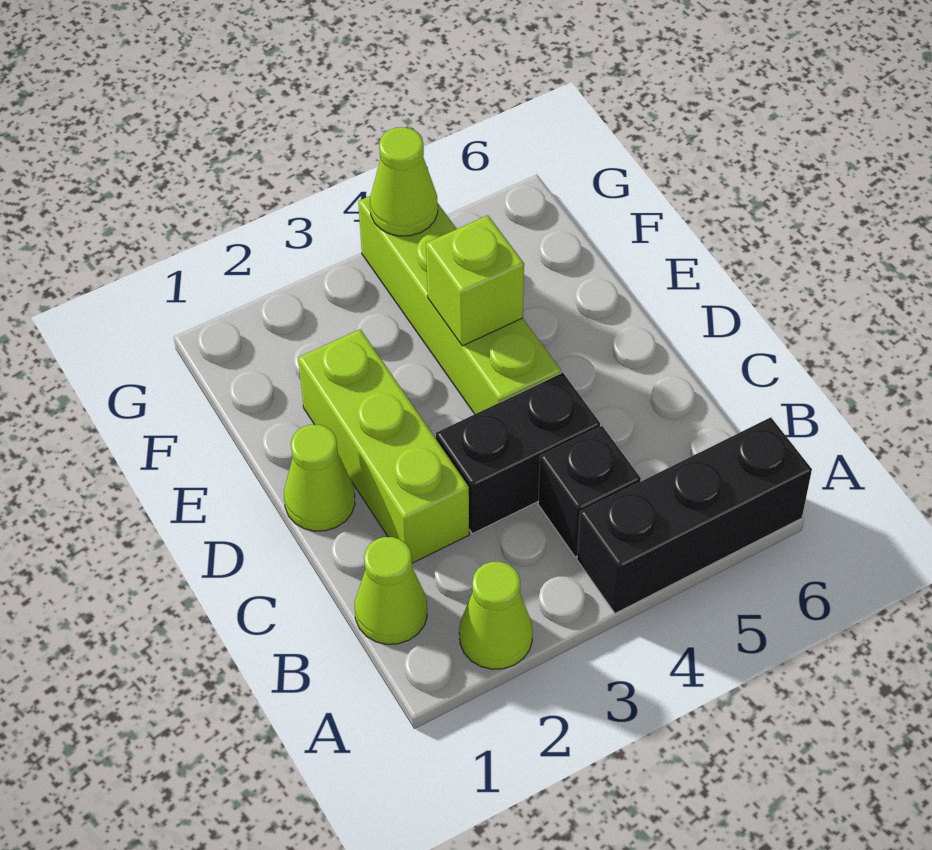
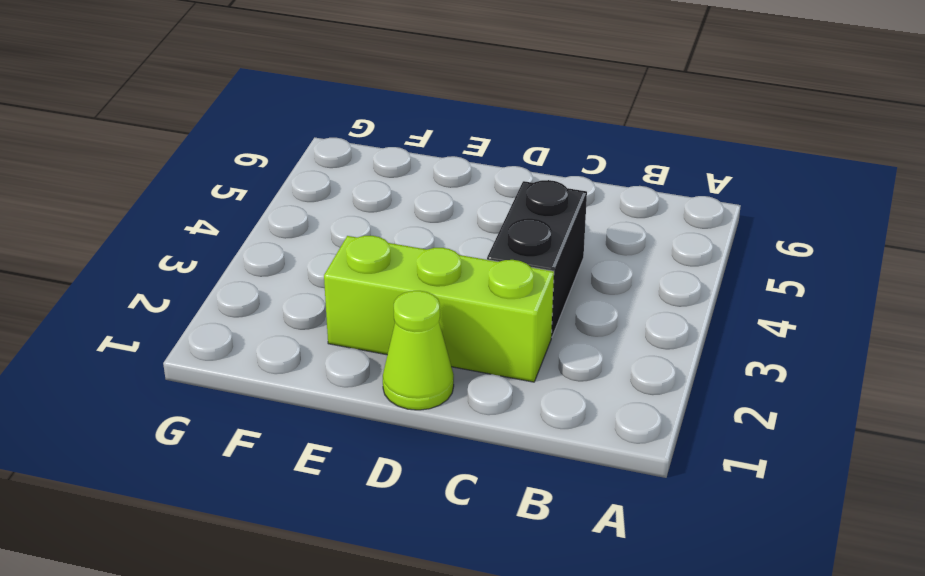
none -> lime cone A2 level 1
none -> black brick A4:A6 level 1

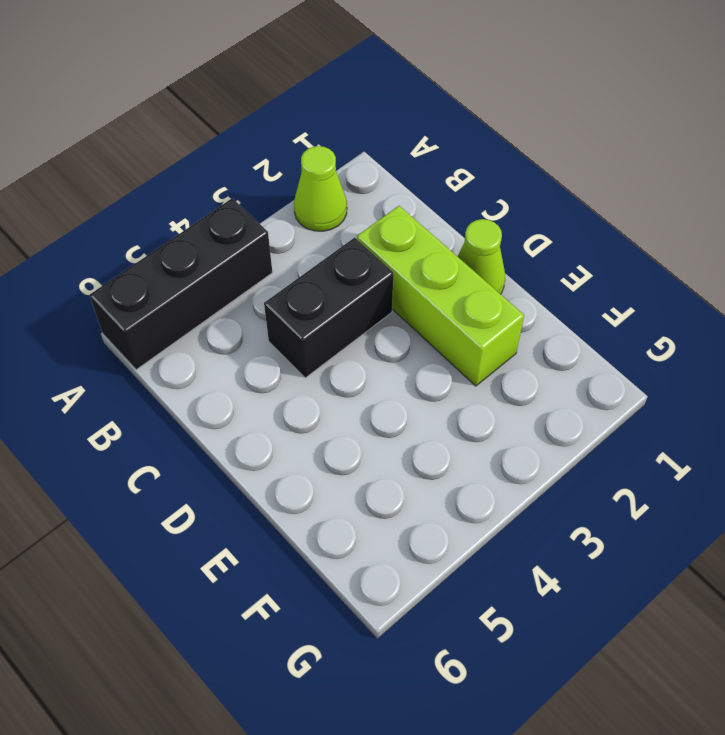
none -> lime cone B1 level 1
none -> black brick B4 level 1

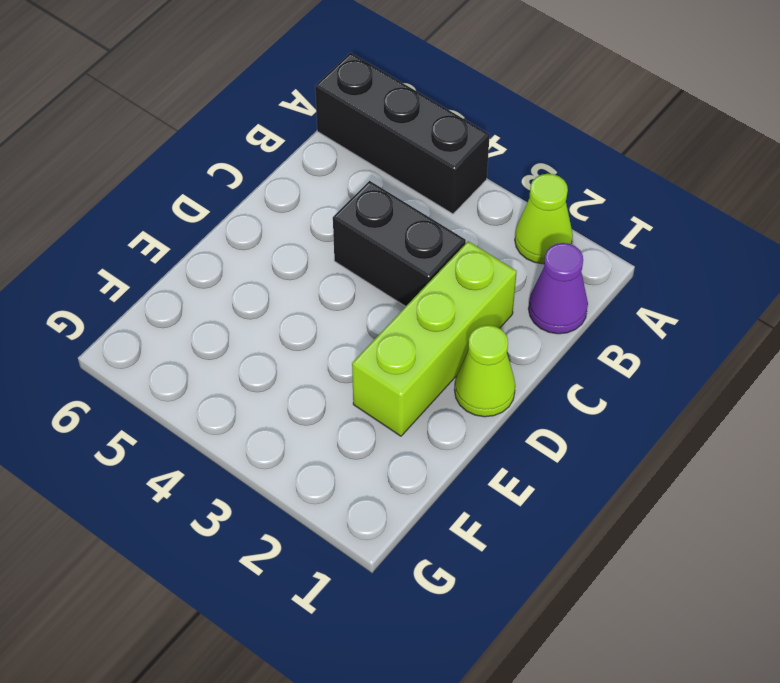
purple cone B1 level 1 -> lime cone B1 level 1
none -> black brick B4 level 1
none -> lime brick D4:G4 level 1

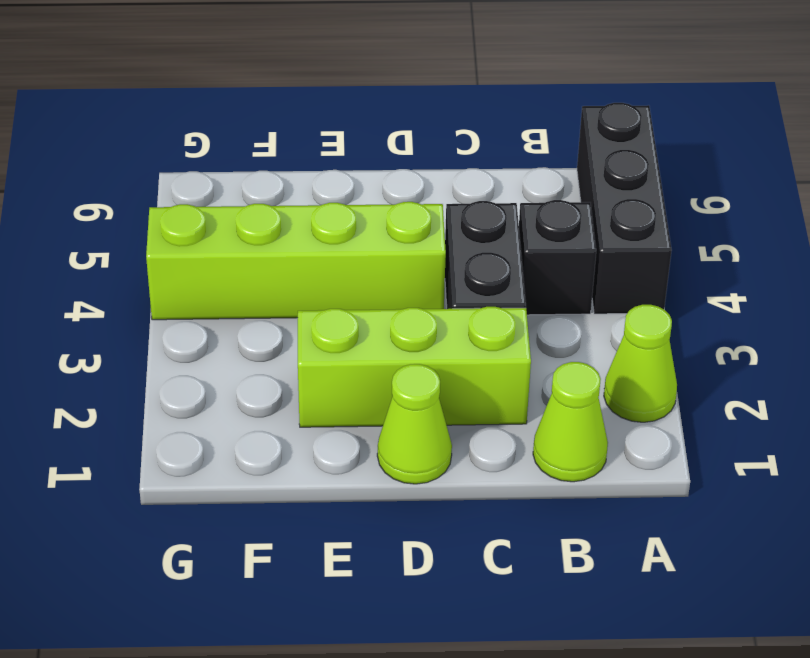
none -> lime brick E4 level 2
none -> lime cone G4 level 2

